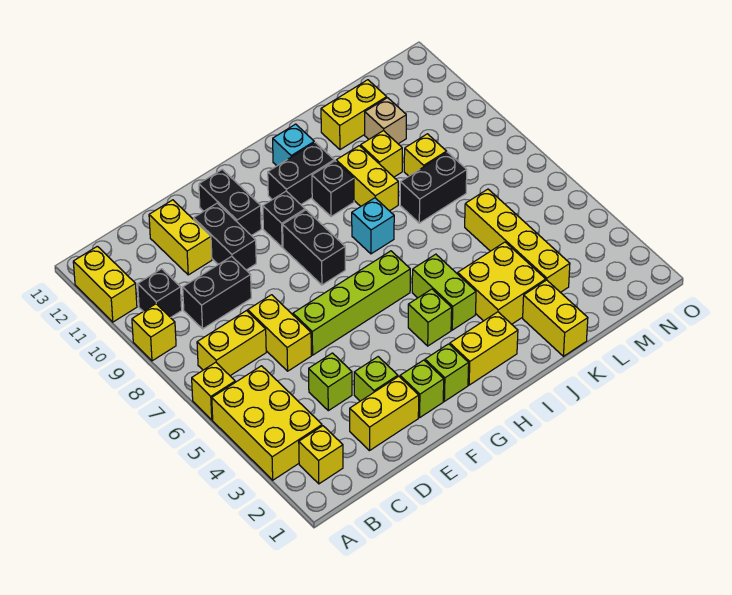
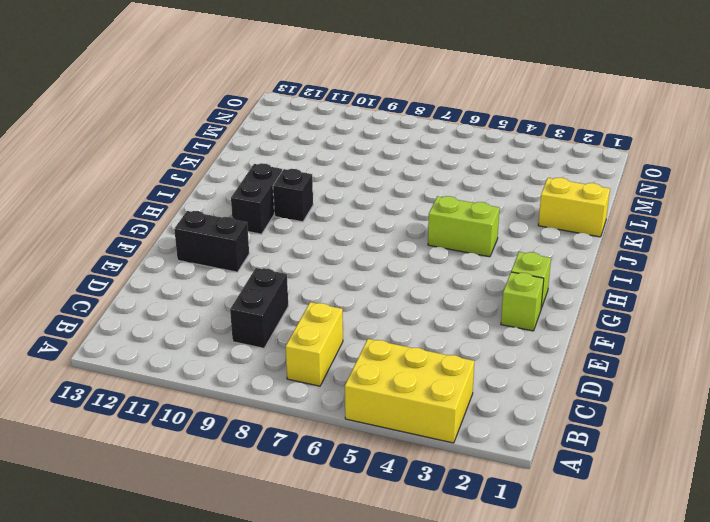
none -> yellow brick A6 level 1
none -> yellow brick A9 level 1
none -> yellow brick A11:A12 level 1
none -> yellow brick B2 level 1

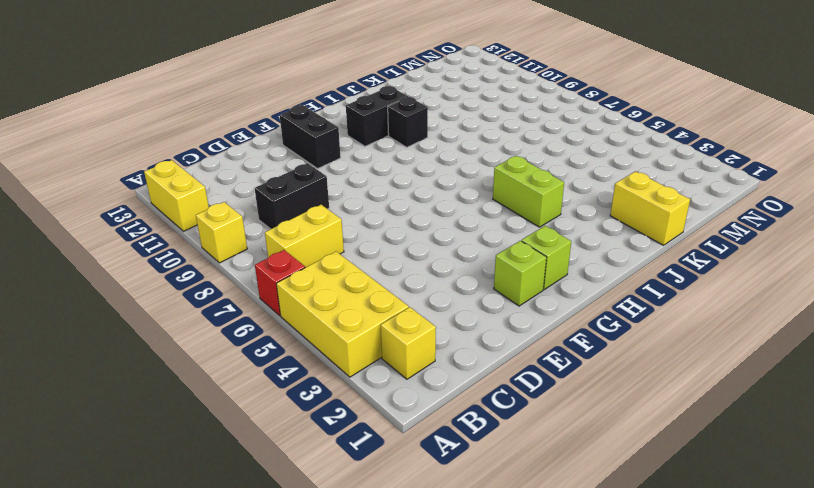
red brick A6 level 1 -> yellow brick A6 level 1
none -> black brick B10 level 1
none -> yellow brick D2:E2 level 1
none -> lime brick D4 level 1
none -> yellow brick D6:D7 level 1

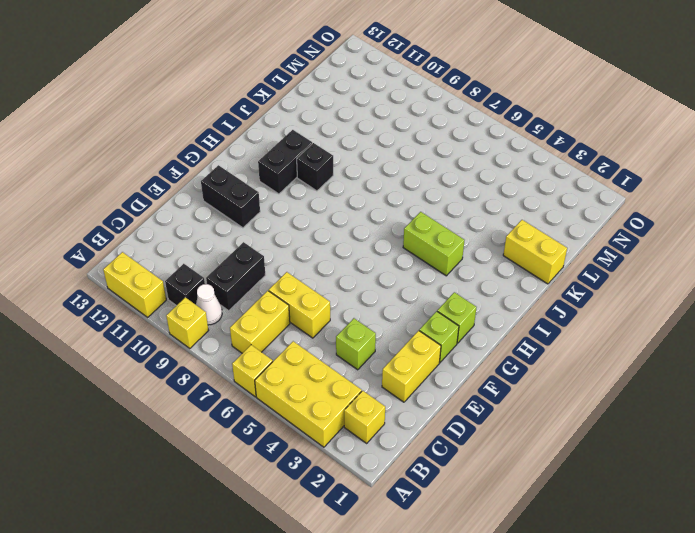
white cone B9 level 1 -> none
none -> yellow brick D11:D12 level 1
none -> lime brick E3 level 1
none -> lime brick E6:H6 level 1
none -> black brick E10:E11 level 1

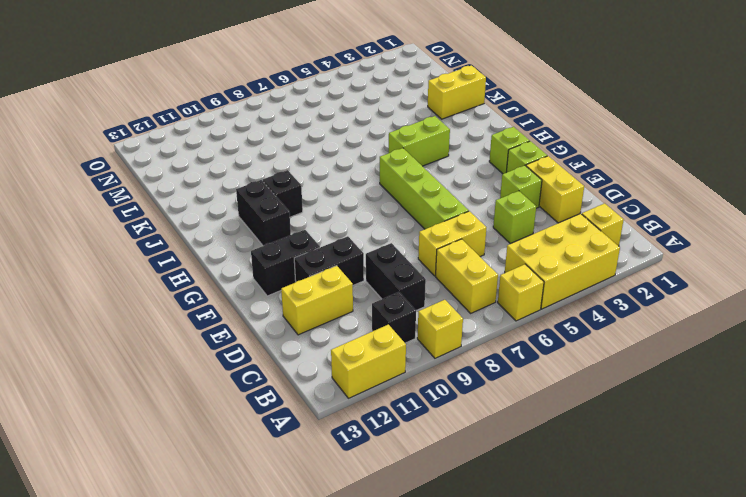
none -> black brick G8:G9 level 1
none -> black brick G10 level 1
none -> yellow brick H2:I2 level 1
none -> lime brick H4 level 1

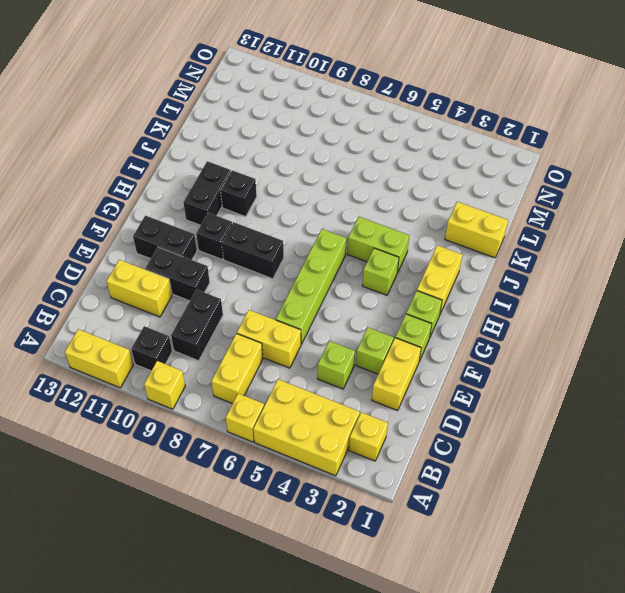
none -> cyan brick I8 level 1
none -> cyan brick I12 level 1
none -> yellow brick J3:K4 level 1
none -> yellow brick J9:J10 level 1

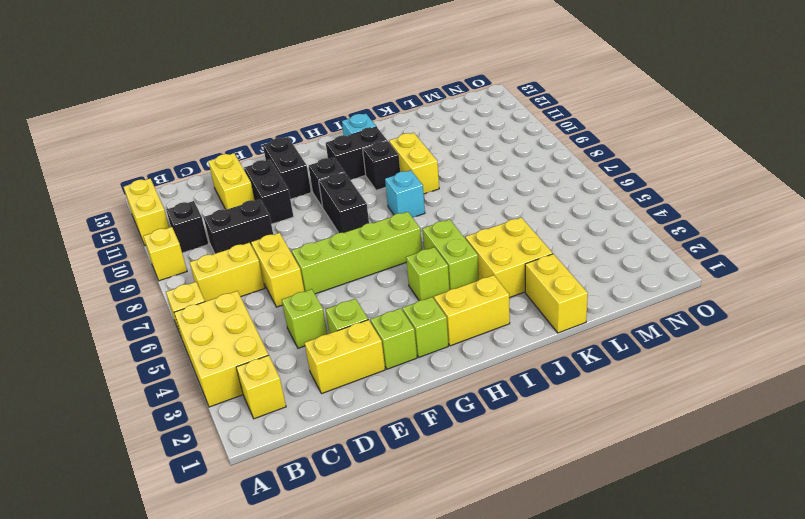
none -> black brick K8:L8 level 1
none -> yellow brick K10 level 1
none -> yellow brick K12:L12 level 1
none -> yellow brick L3:L6 level 1

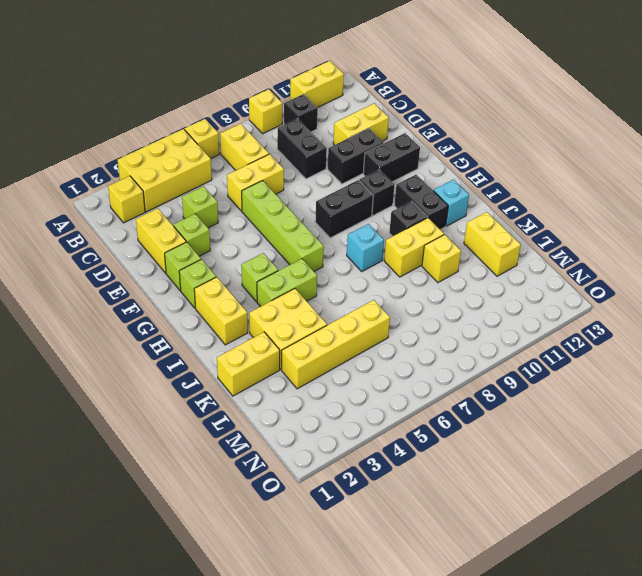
none -> black brick K8:L8 level 1
none -> yellow brick L9 level 1
none -> tan brick L11 level 1

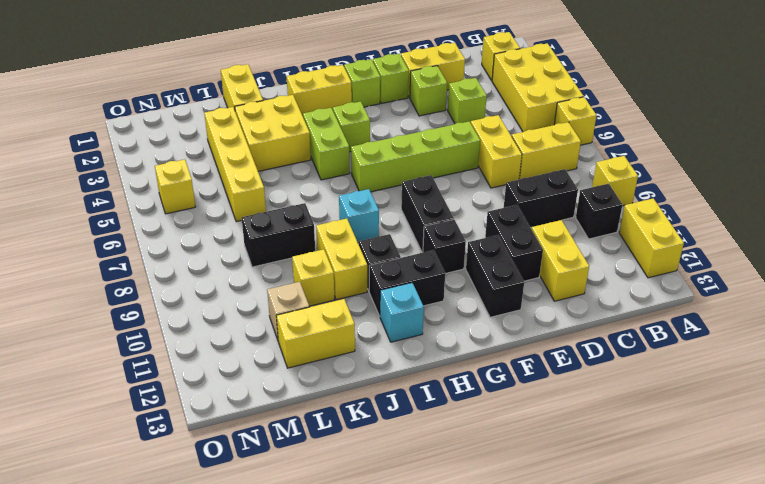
yellow brick N5 level 1 -> yellow brick L9 level 1

